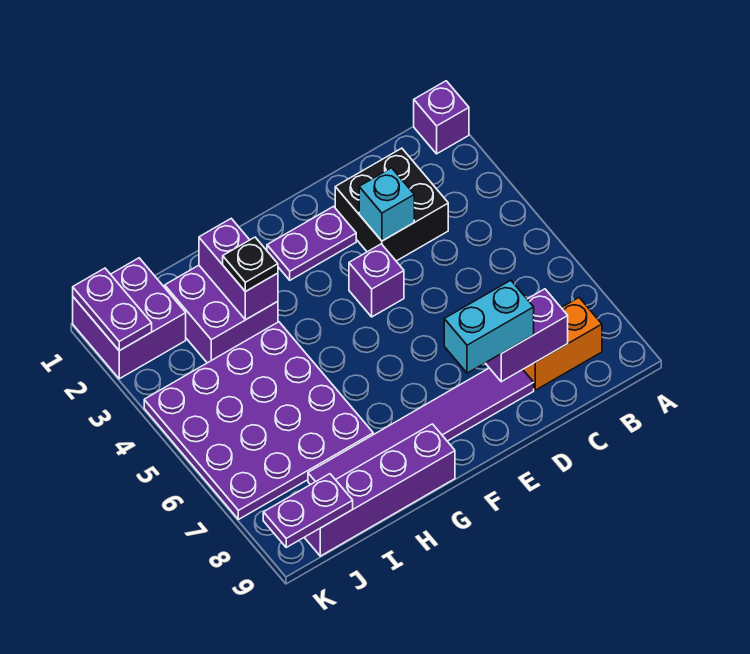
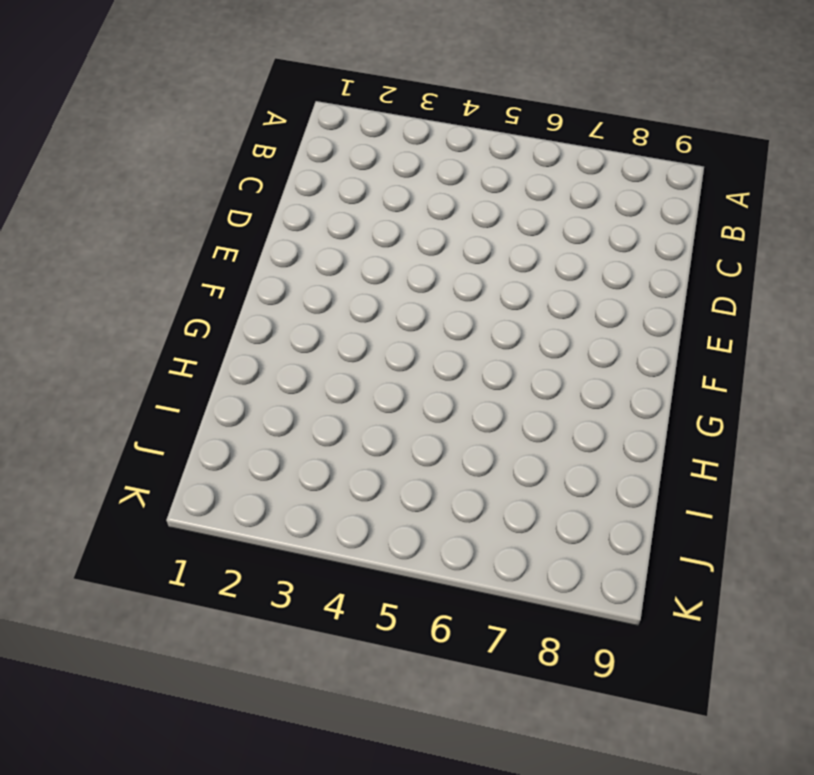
none -> purple brick A1 level 1
none -> orange brick B8:C8 level 1
none -> black brick C2:D3 level 1

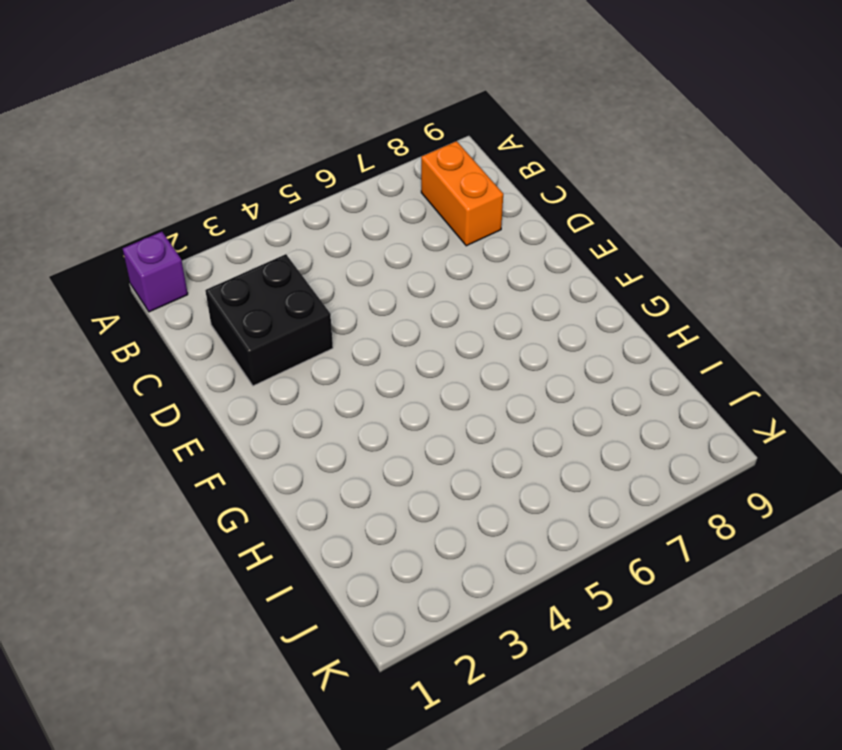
none -> purple tile D8:I8 level 1
none -> purple plate E2:F2 level 1
none -> purple brick E4 level 1

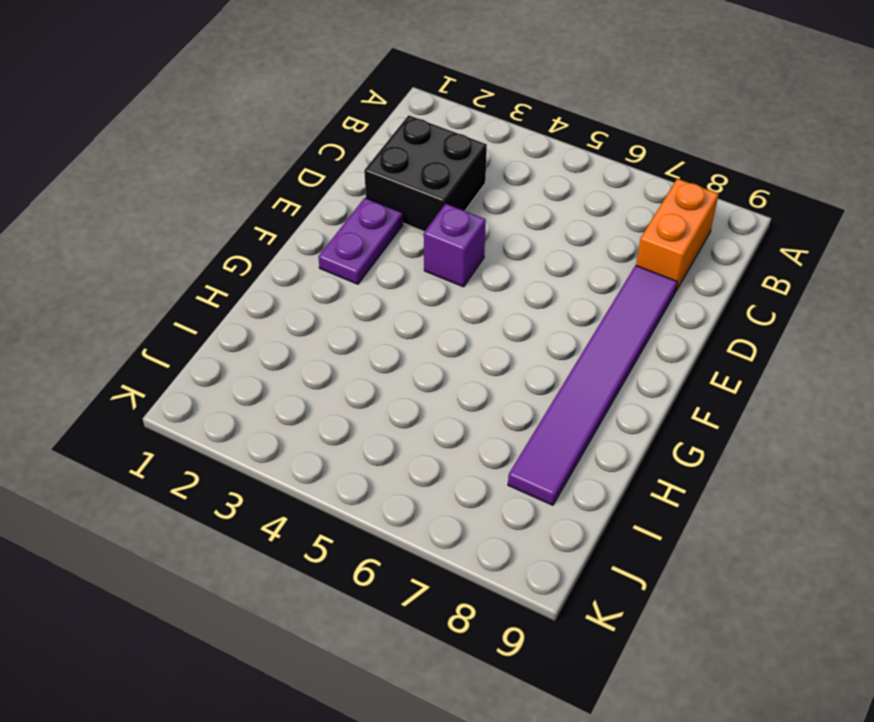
none -> purple brick A1 level 1
none -> purple brick G9:J9 level 1
none -> purple brick H2:I3 level 1

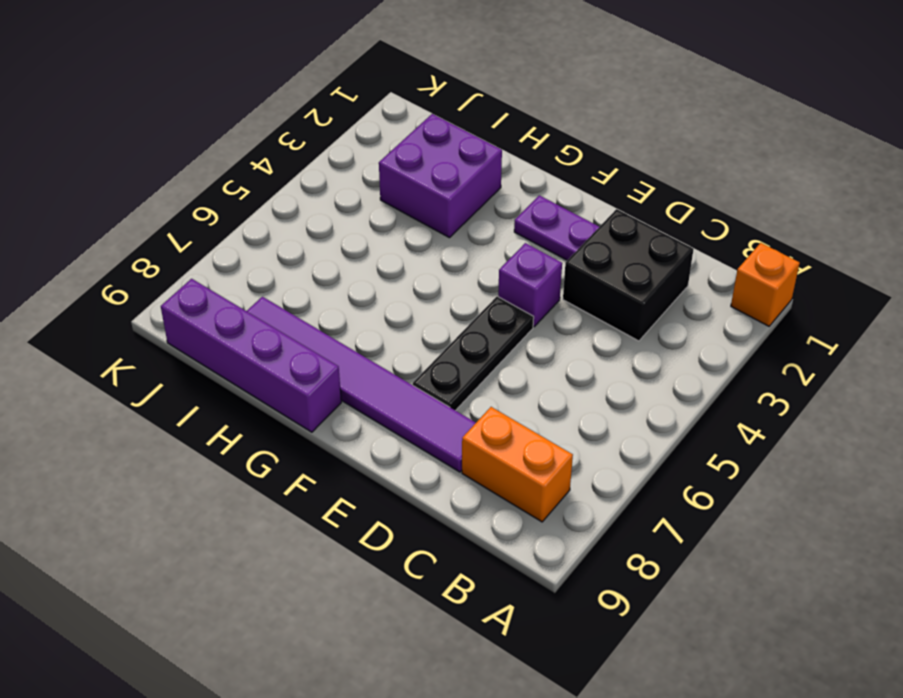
orange brick A1 level 1 -> purple brick A1 level 1
black plate E5:E7 level 1 -> none
none -> purple plate H4:K7 level 1
none -> purple brick J1:K2 level 1
none -> purple brick C8:D8 level 2

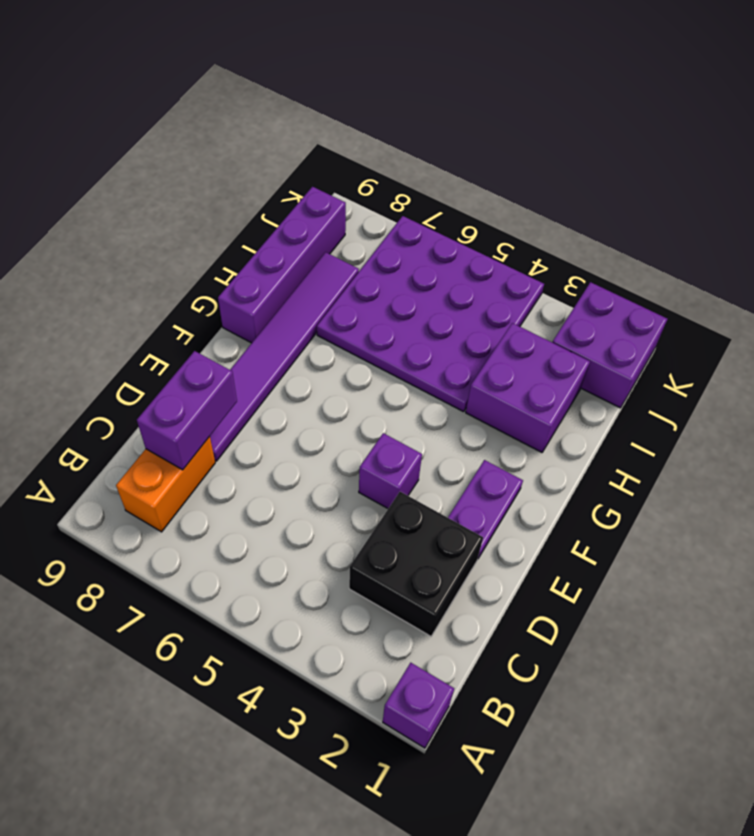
none -> cyan brick D3 level 2
none -> purple brick H2:H3 level 2
none -> purple plate J9:K9 level 2

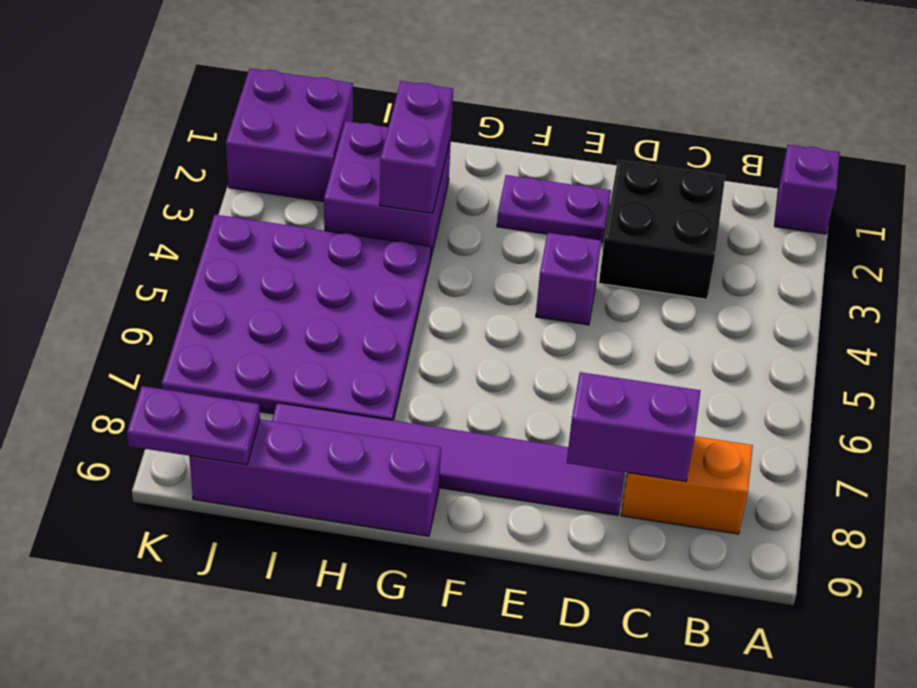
none -> cyan brick D3 level 2
none -> purple plate K1:K2 level 2
none -> cyan brick D8:E8 level 3

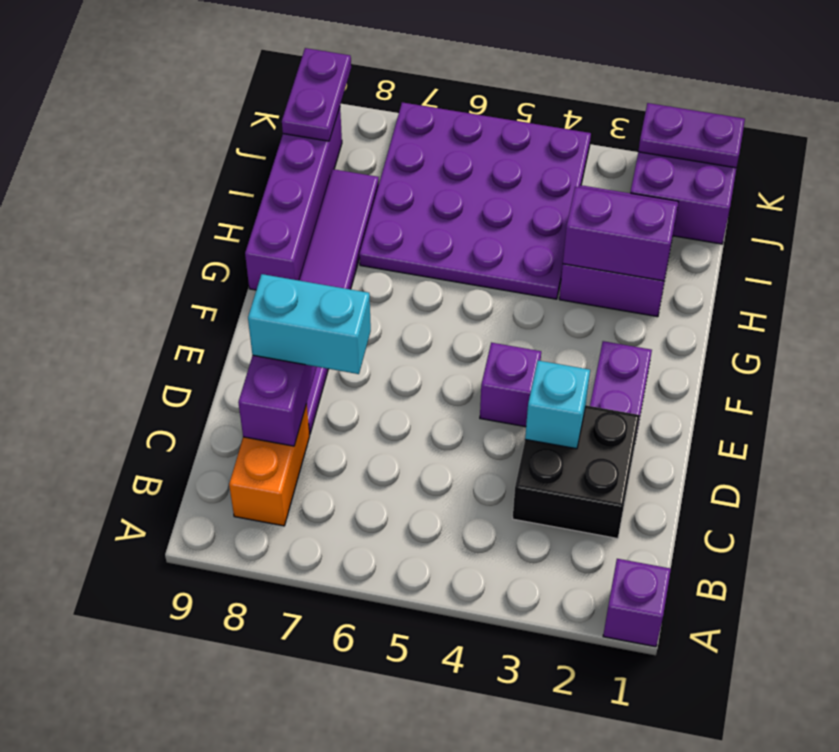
cyan brick D7:D8 level 3 -> cyan brick D8:E8 level 3
none -> black plate H3 level 3

